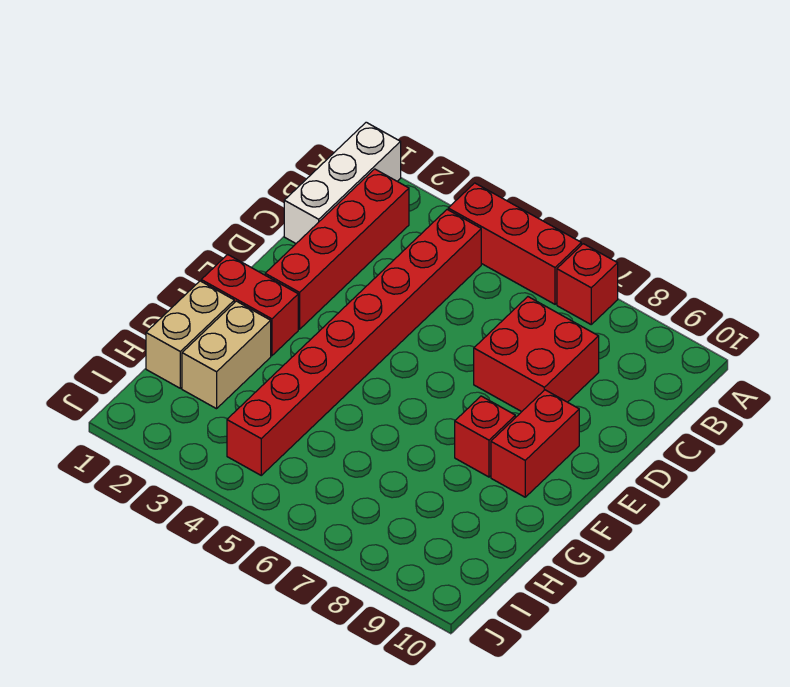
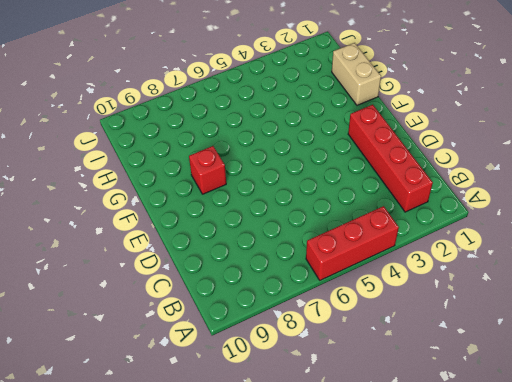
none -> white brick A1:C1 level 1
none -> red brick A7 level 1

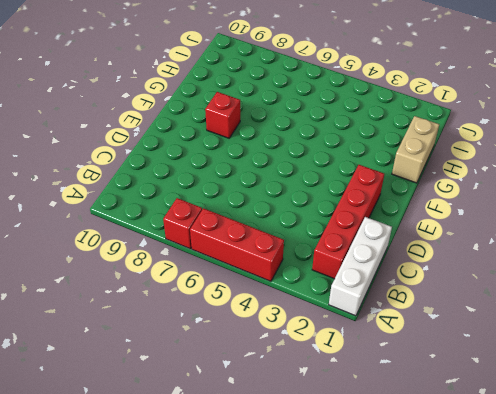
none -> red brick B4:I4 level 1
none -> red brick C7:D8 level 1

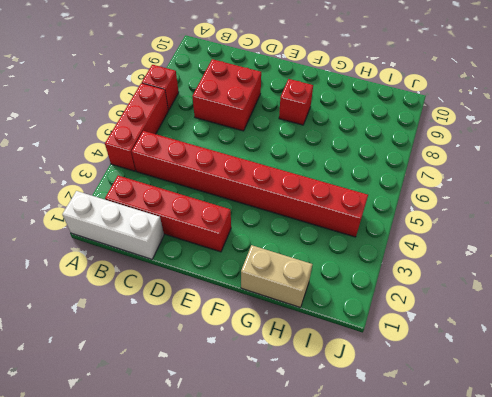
none -> red brick E9:F9 level 1
none -> red brick F1:F2 level 1

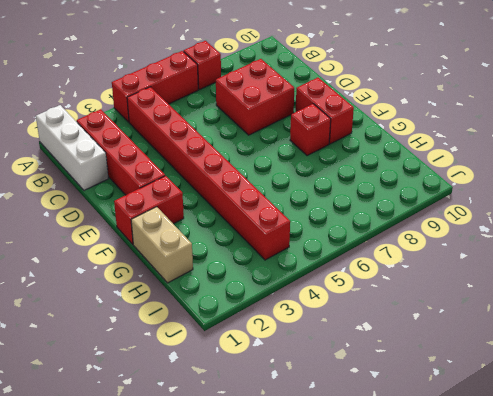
none -> tan brick G2:H2 level 1

